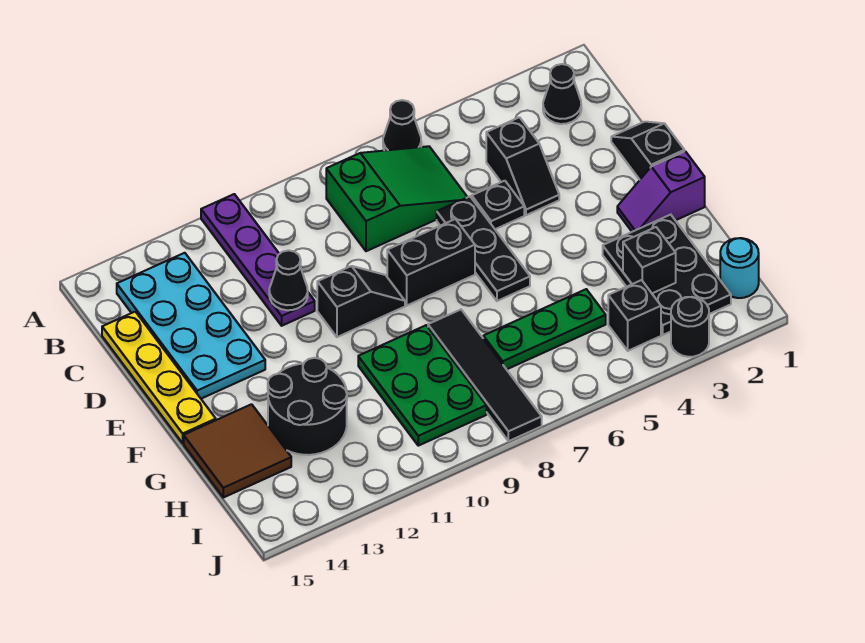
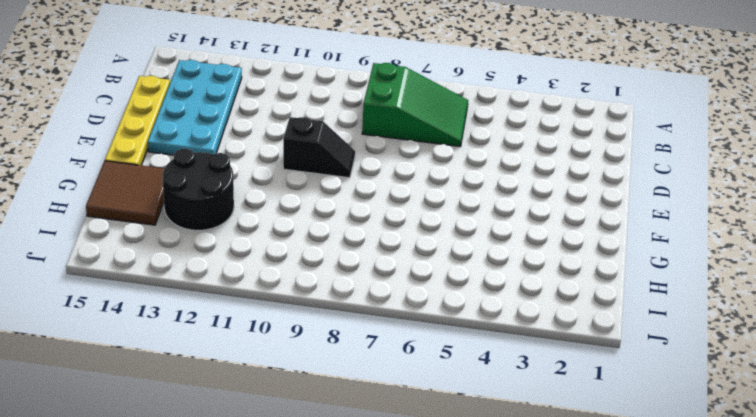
none -> black cone A6 level 1
none -> purple plate A11:D11 level 1
none -> black cone B2 level 1

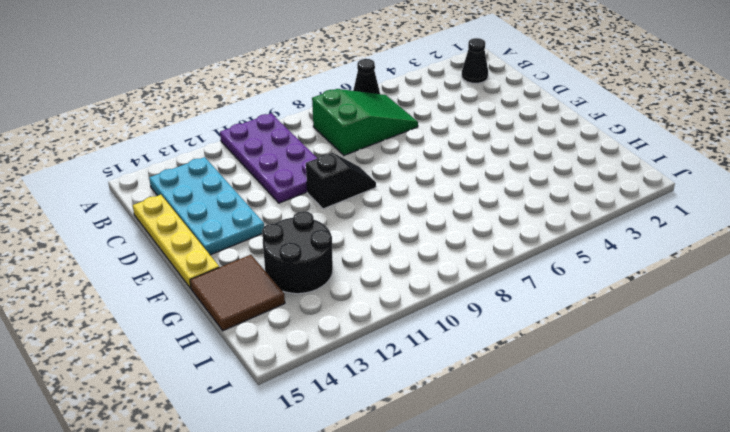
purple plate A10:D11 level 1 -> purple plate A11:D11 level 1
none -> black slope C4:D4 level 1 top C
none -> black slope D1:E1 level 1 top E
none -> black plate D5 level 1

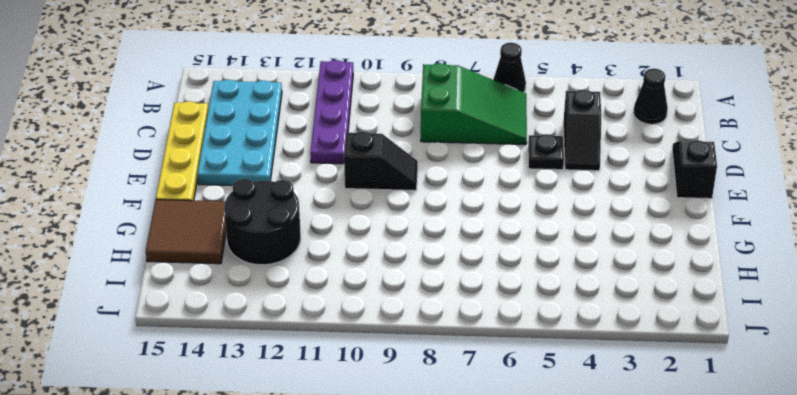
none -> black plate D6:F6 level 1
none -> black brick E7:E8 level 1
none -> purple slope F1:F2 level 1 top 1

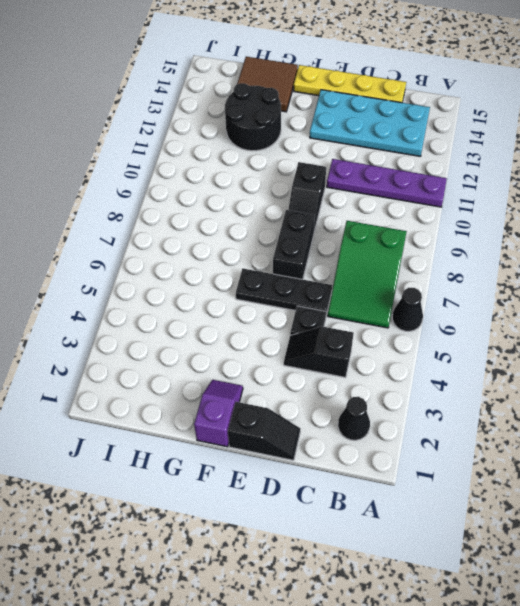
none -> black plate G2:I3 level 1
none -> black tile G8:J8 level 1
none -> green plate G9:I10 level 1

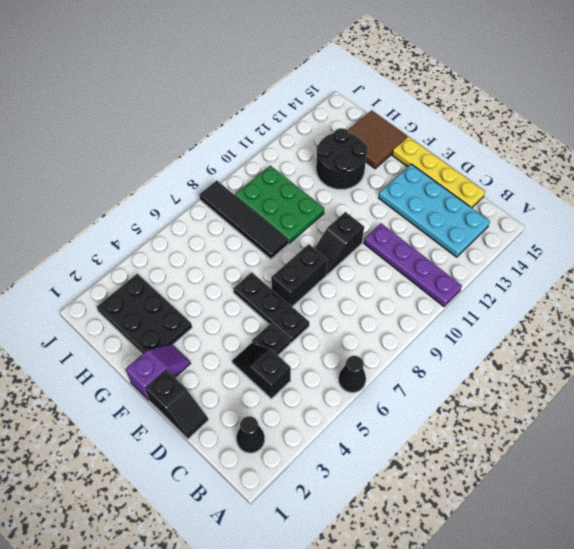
none -> green slope B6:C8 level 1 top 8
none -> green plate H5:H7 level 1
none -> cyan round brick I1 level 1

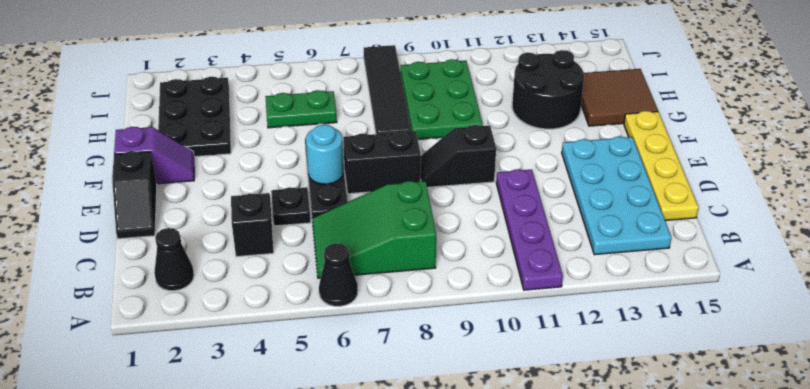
cyan round brick E6 level 2 -> cyan round brick I1 level 1
green plate H5:H6 level 1 -> green plate H5:H7 level 1
none -> black brick I4 level 1
none -> black round brick J3 level 1
none -> black cone D11 level 2

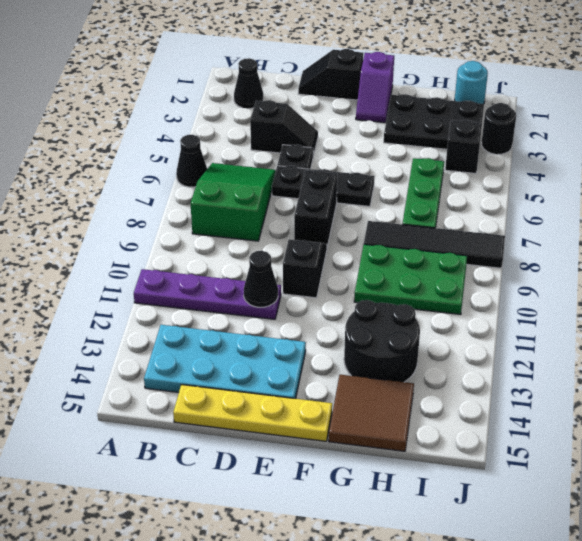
none -> black brick H3 level 2

